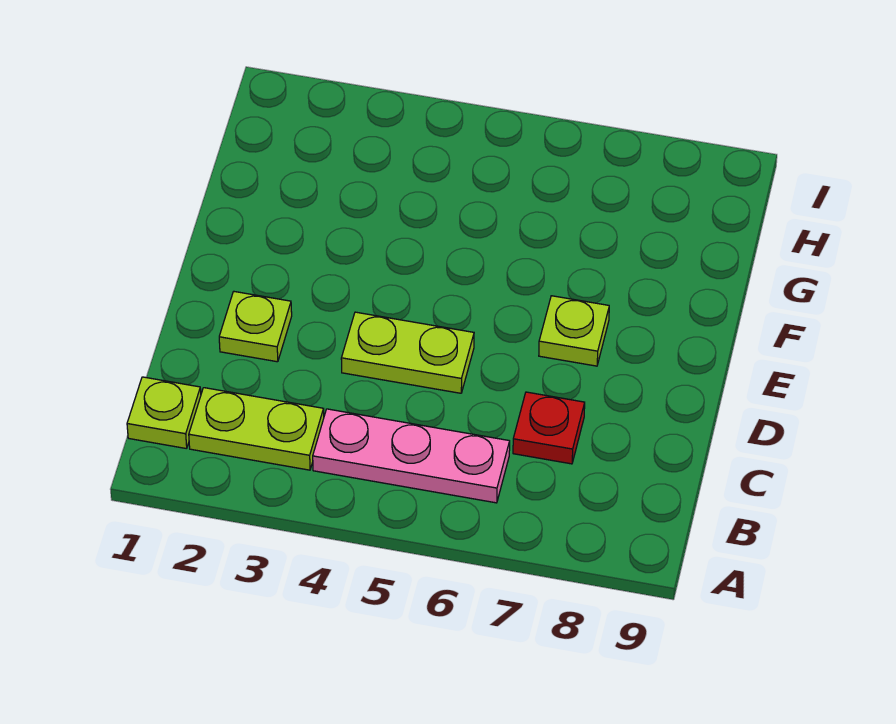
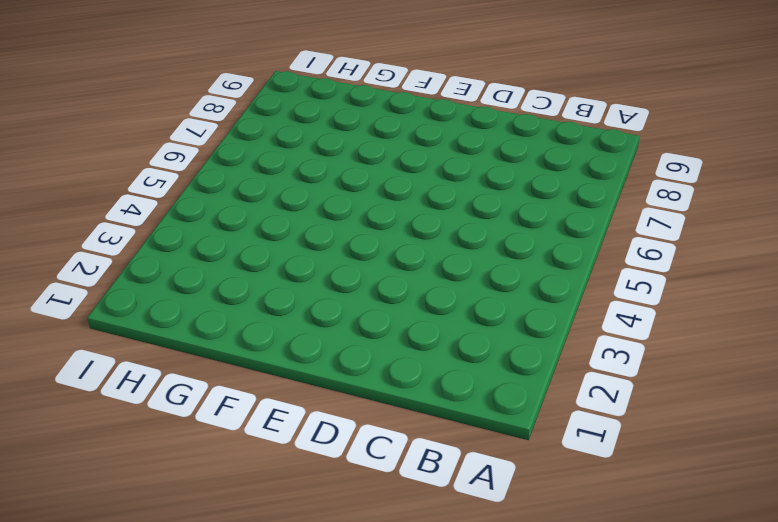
none -> lime plate B1 level 1
none -> lime plate B2:B3 level 1

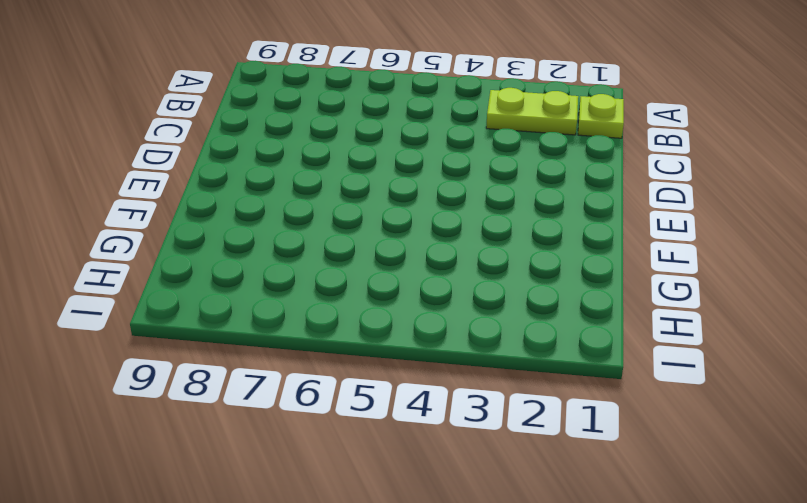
none -> pink plate B4:B6 level 1
none -> red plate C7 level 1

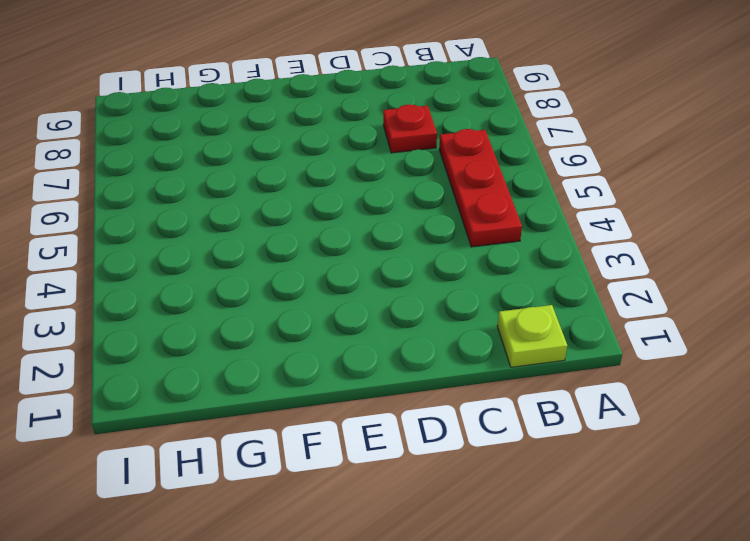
red plate B4:B6 level 1 -> pink plate B4:B6 level 1
none -> lime plate B2:B3 level 1
none -> lime plate D2 level 1

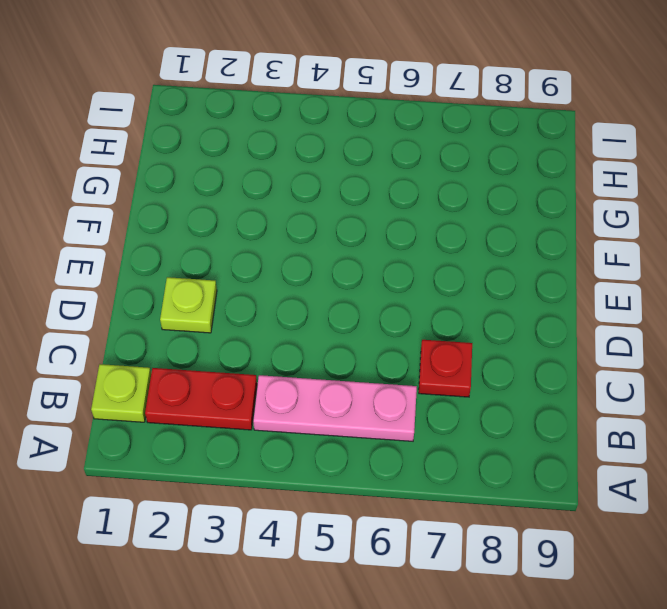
red plate B2:B3 level 1 -> lime plate B2:B3 level 1
none -> lime plate D4:D5 level 1
none -> lime plate E7 level 1

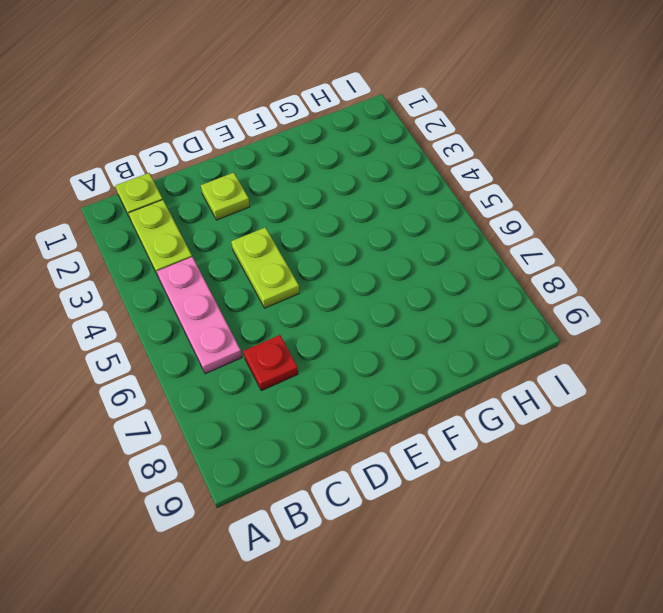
none -> lime plate E7 level 1

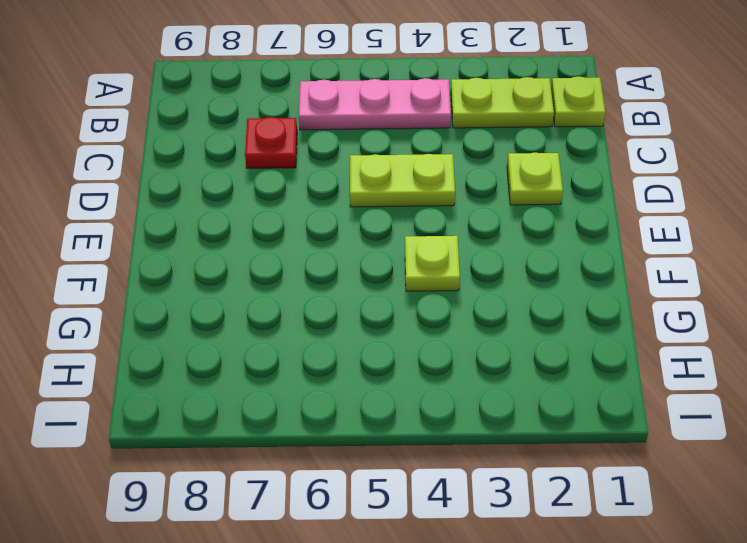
lime plate F4 level 1 -> lime plate E7 level 1

